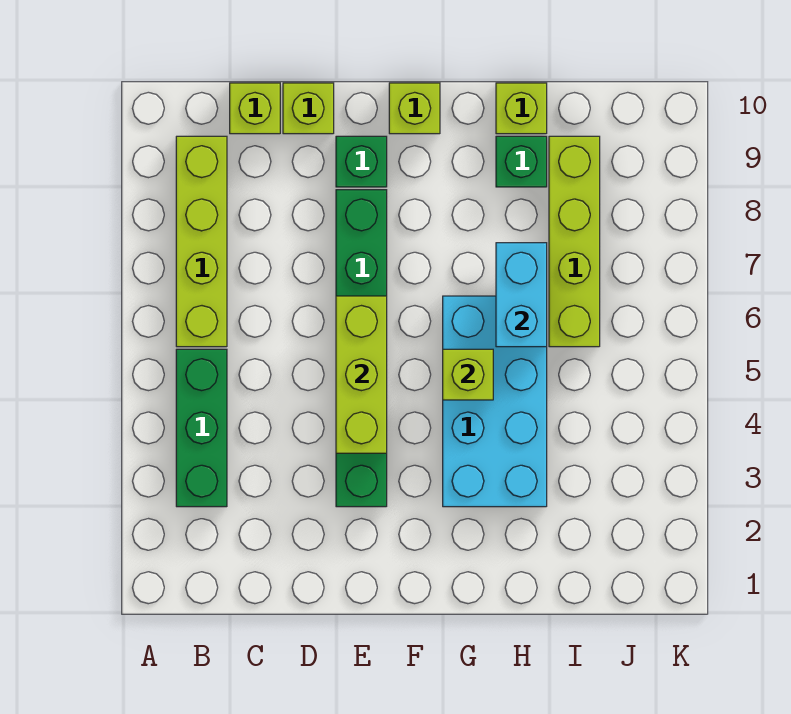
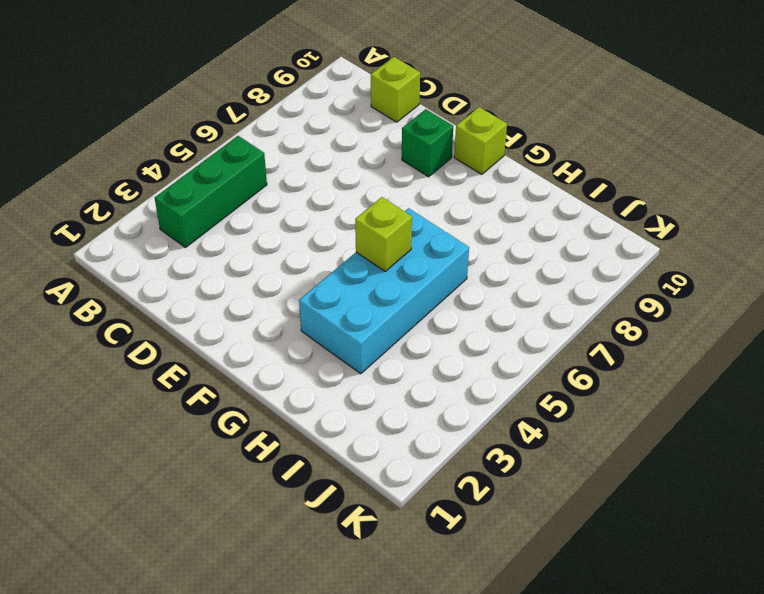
none -> lime brick B6:B9 level 1
none -> lime brick D10 level 1
none -> green brick E3:E8 level 1

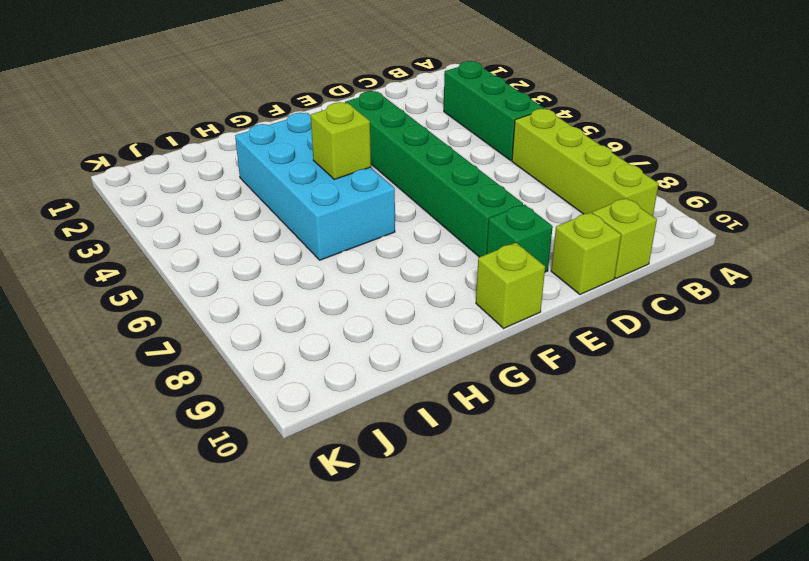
none -> green brick H9 level 1
none -> lime brick H10 level 1
none -> lime brick I6:I9 level 1

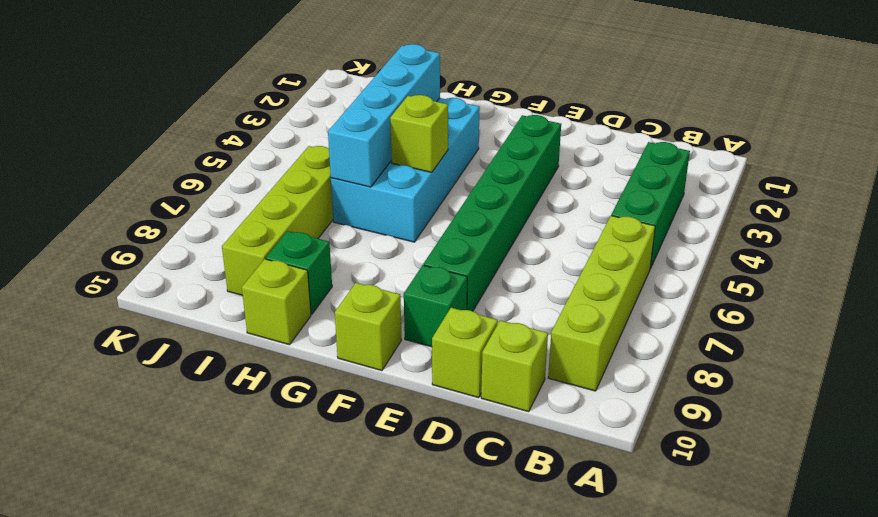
cyan brick H3:H6 level 2 -> cyan brick H6:H7 level 2
none -> lime brick E4:E6 level 2

